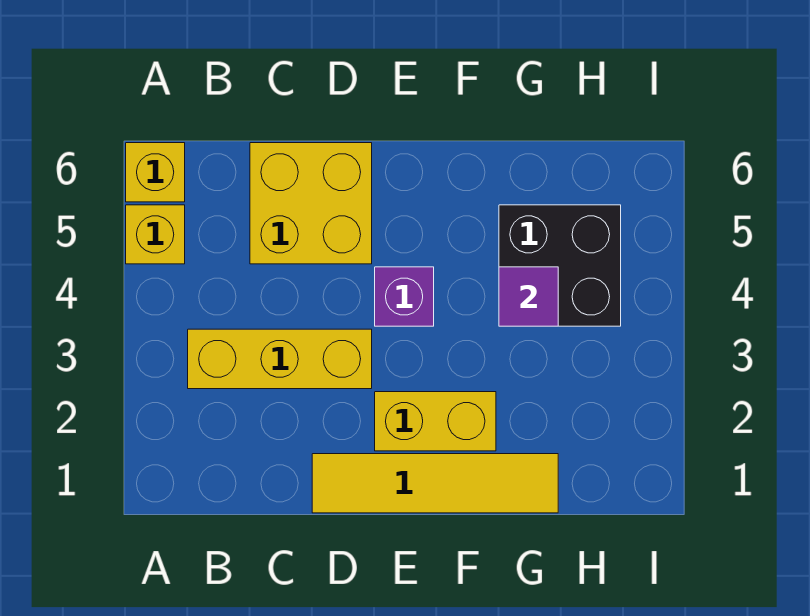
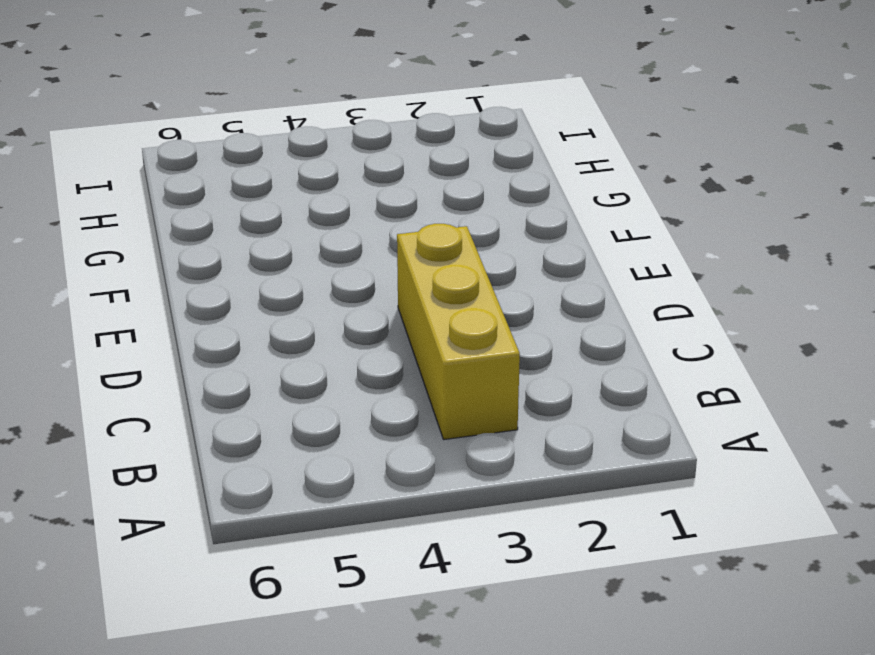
none -> yellow brick A5 level 1
none -> yellow brick A6 level 1

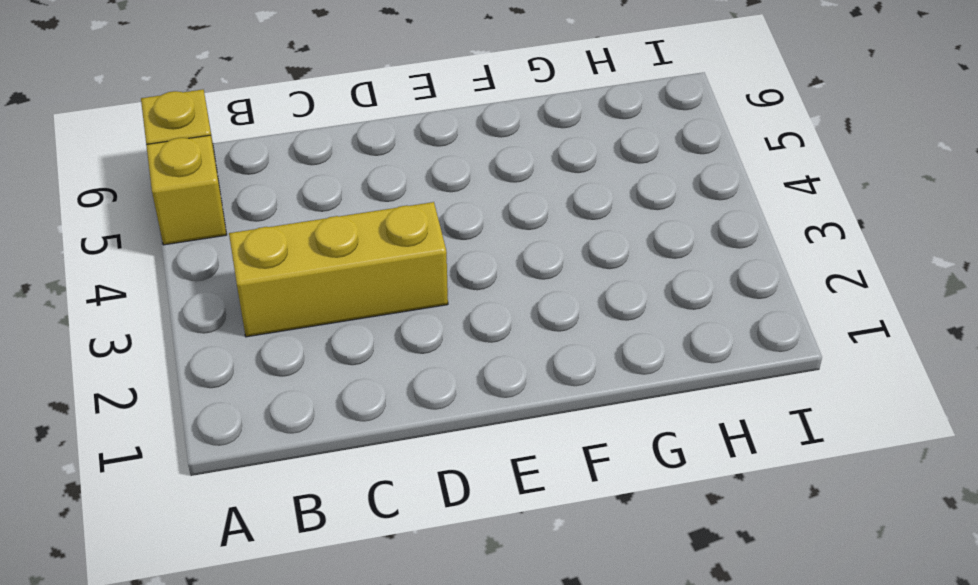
none -> yellow brick C5:D6 level 1
none -> yellow tile D1:G1 level 1

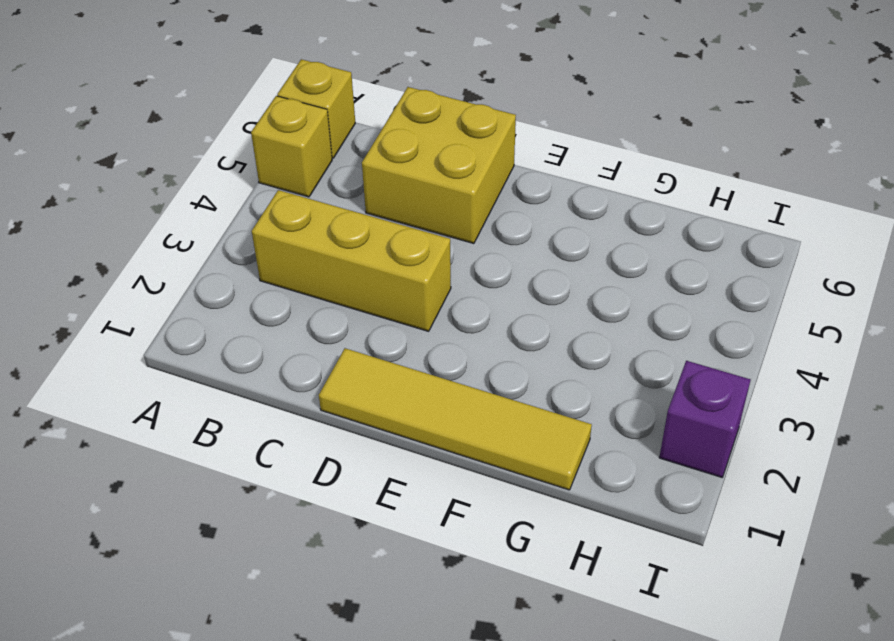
purple brick I2 level 1 -> purple brick E4 level 1
none -> yellow brick E2:F2 level 1
none -> black brick G4:H5 level 1

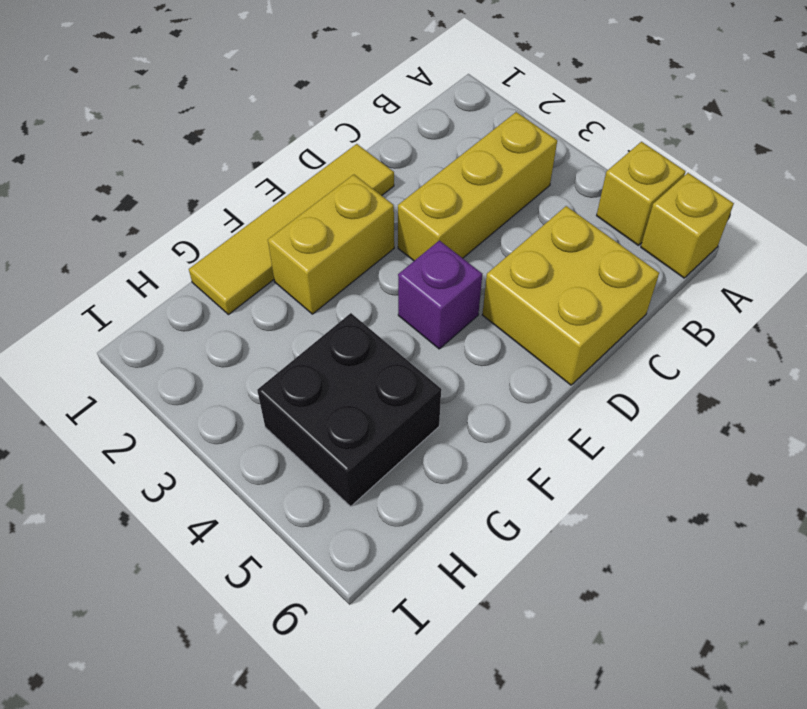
none -> purple tile G4 level 2

